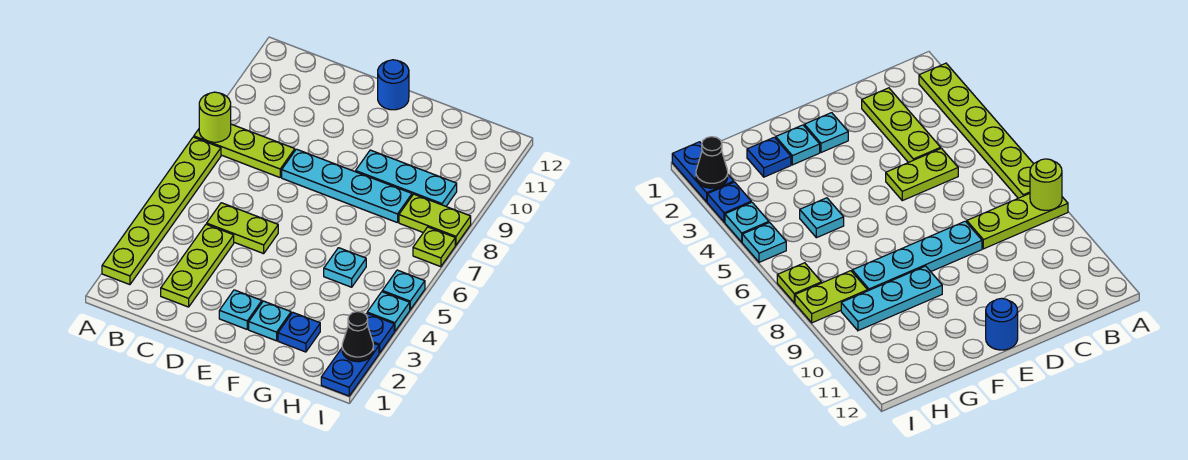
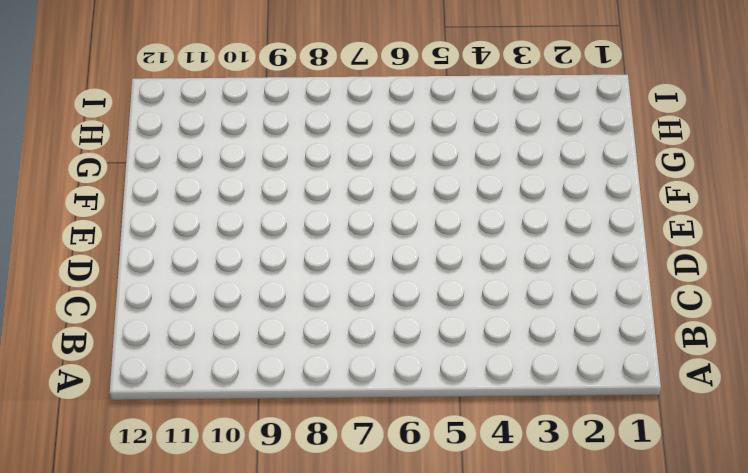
none -> lime plate A2:A7 level 1
none -> lime plate A8:C8 level 1
none -> lime plate C2:C4 level 1

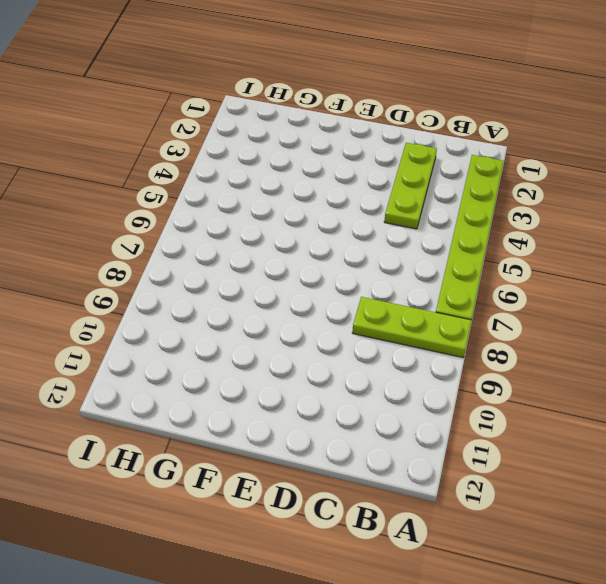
none -> lime plate C5:D5 level 1
none -> cyan plate D8:G8 level 1
none -> cyan plate E2 level 1

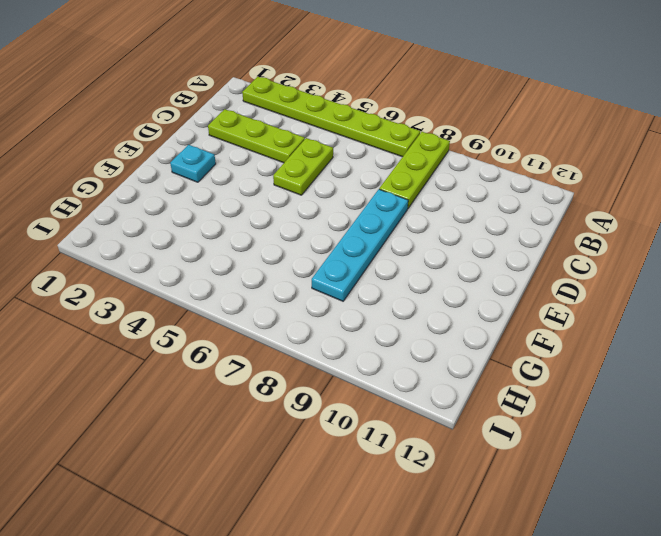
none -> blue round brick E12 level 1
none -> cyan plate F2 level 1
none -> cyan plate F9:H9 level 1

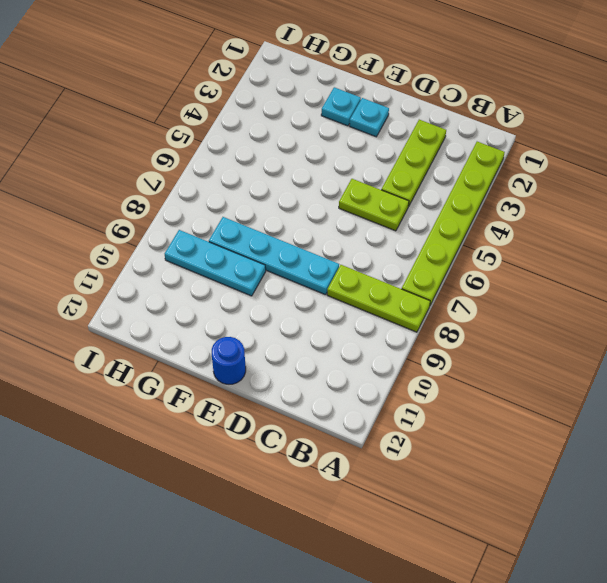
none -> blue plate G2 level 1
none -> cyan plate G5 level 1
none -> lime plate H8:I8 level 1

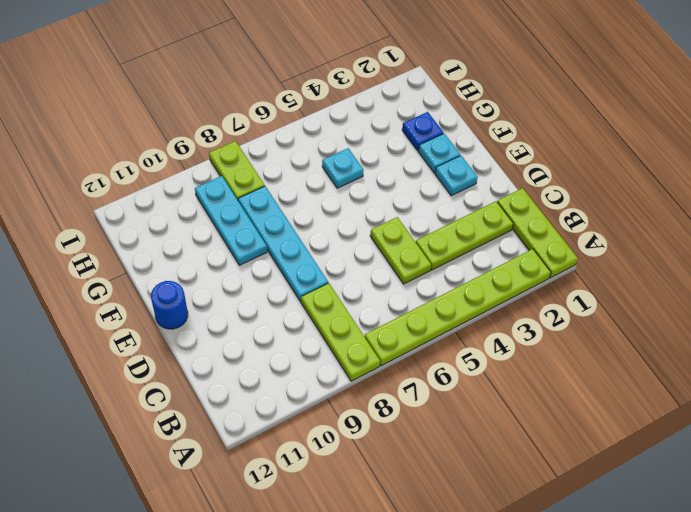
lime plate A1:C1 level 1 -> none
none -> blue plate I1:I2 level 1
none -> blue plate I3 level 1
none -> cyan plate I4 level 1

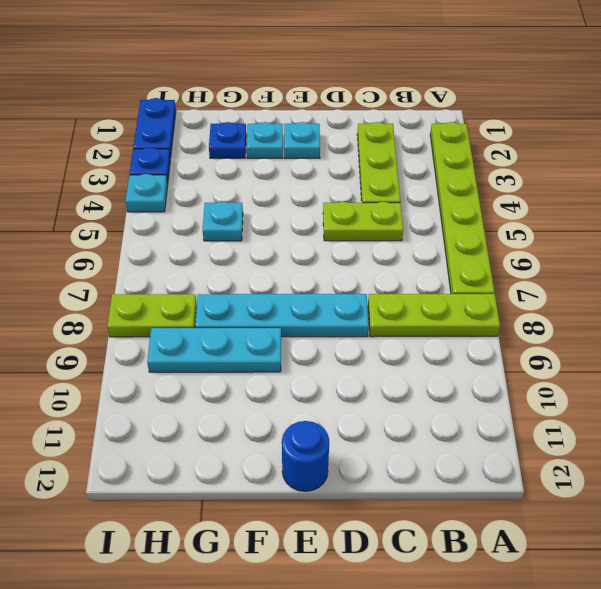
none -> cyan plate I5 level 1
none -> lime plate I7 level 1
none -> lime round brick A8 level 2

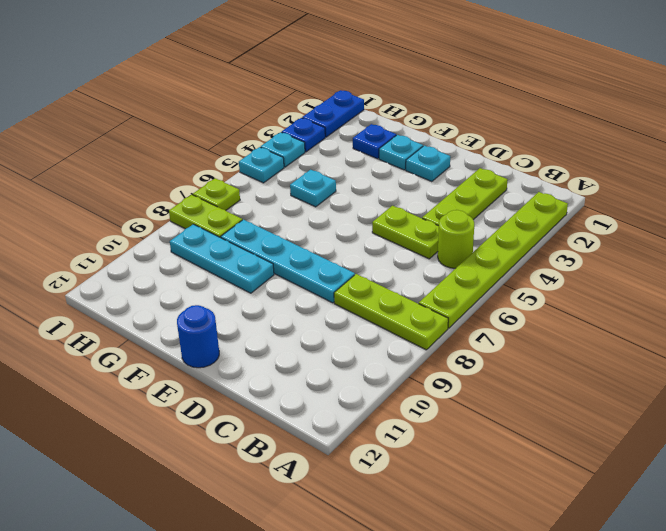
lime round brick B5 level 1 -> lime round brick A8 level 2
none -> black cone I2 level 2

